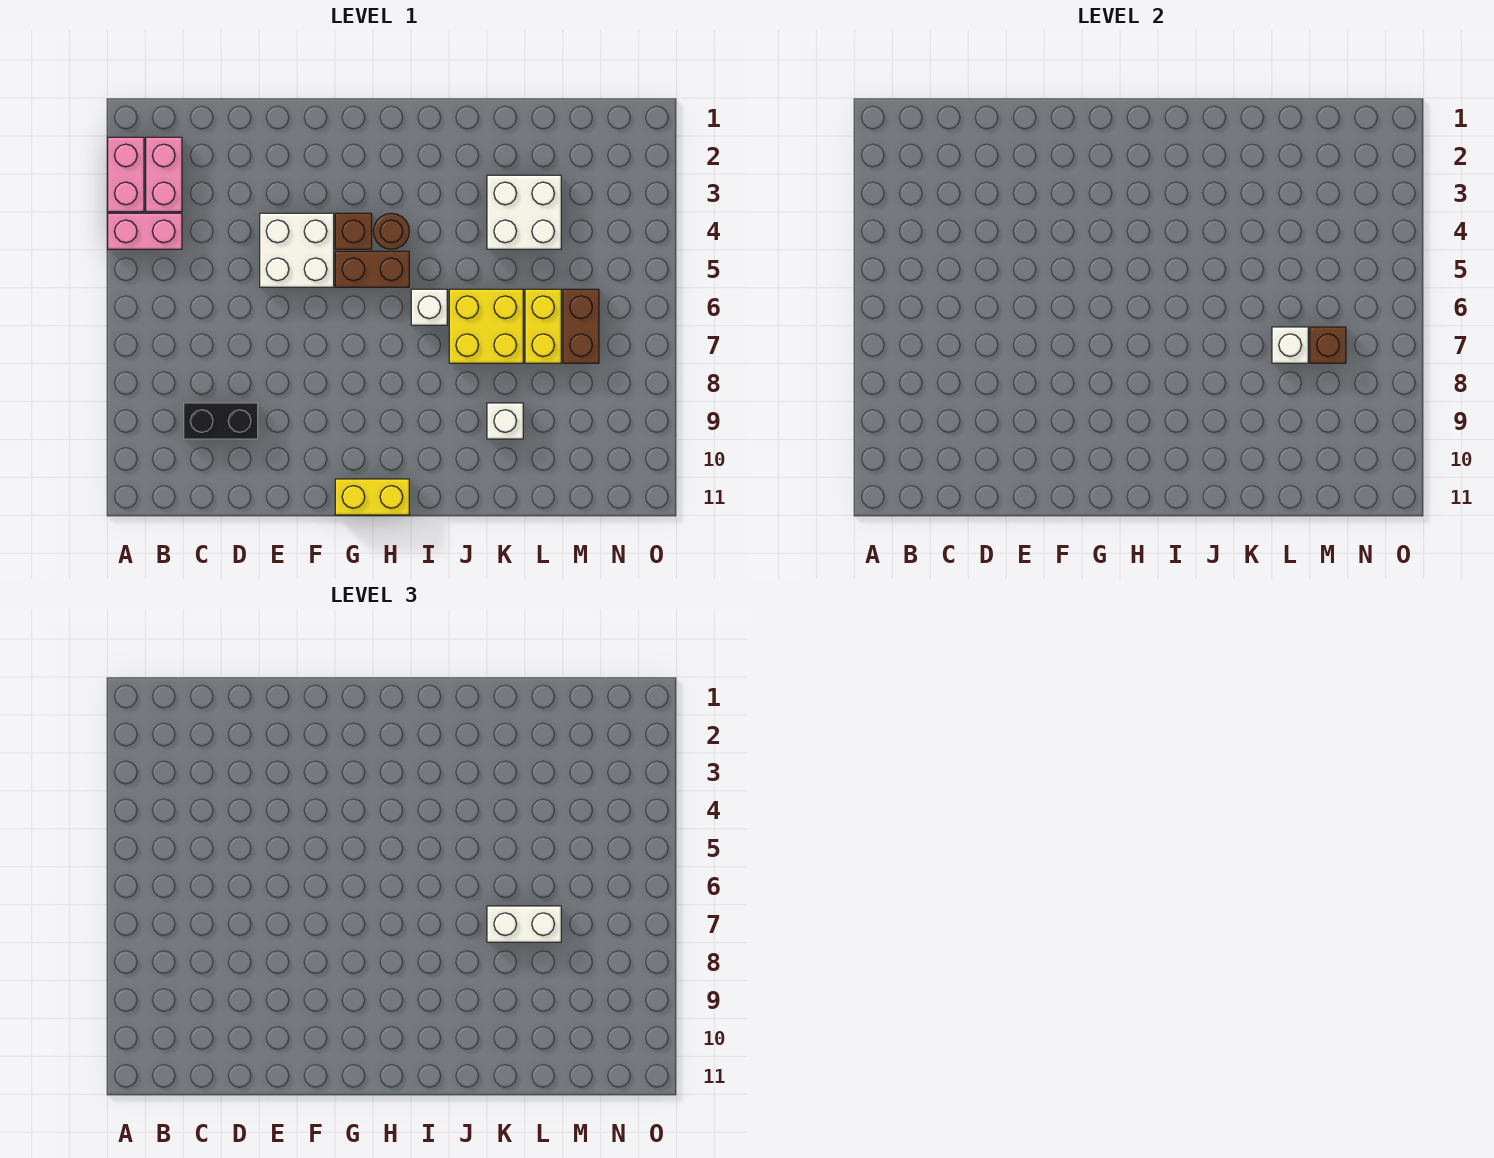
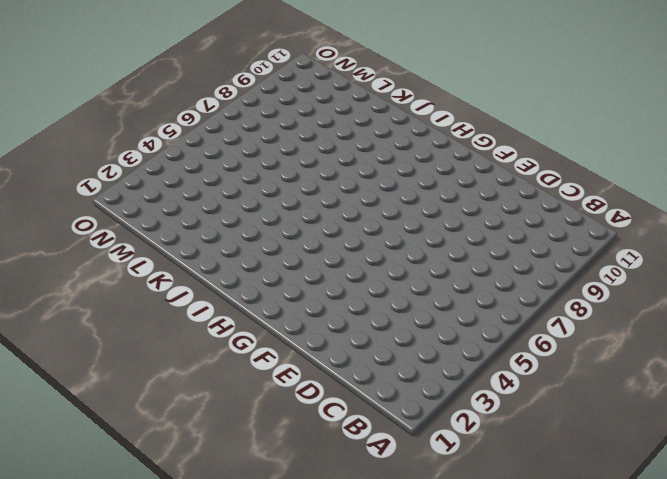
none -> pink brick A2:A3 level 1
none -> pink brick A4:B4 level 1
none -> pink brick B2:B3 level 1

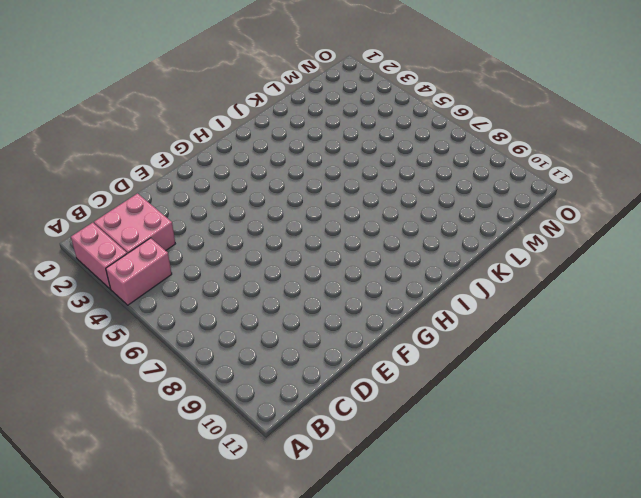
pink brick B2:C3 level 1 -> pink brick B2:B3 level 1
none -> black brick C9:D9 level 1
none -> white brick E4:F5 level 1
none -> brown brick G4 level 1

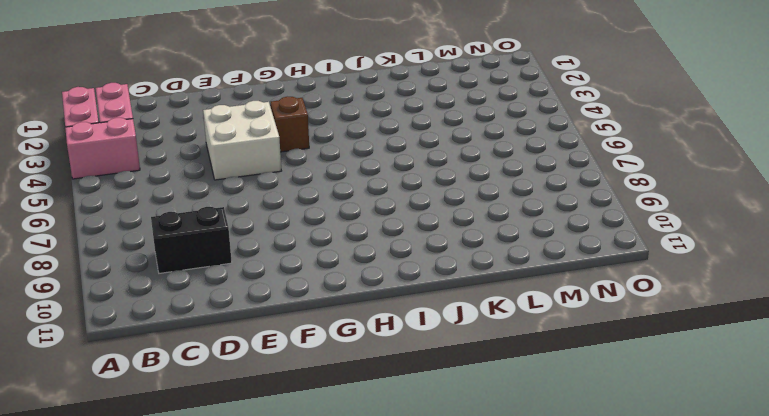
none -> brown brick G5:H5 level 1
none -> yellow brick G11:H11 level 1
none -> brown round brick H4 level 1

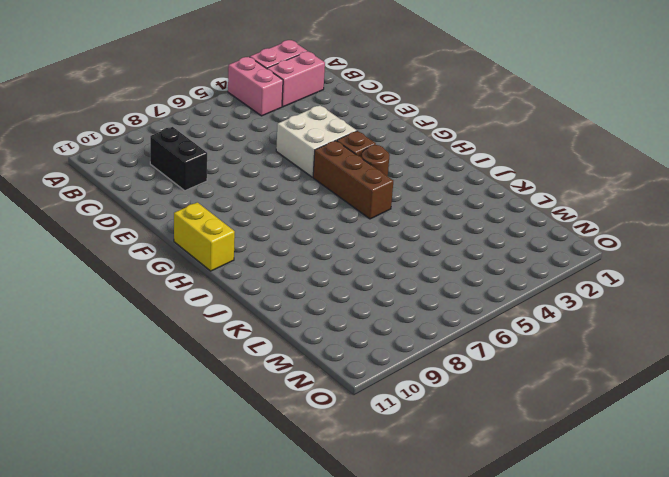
brown brick G5:I5 level 1 -> brown brick G5:H5 level 1
none -> white brick I6 level 1
none -> yellow brick J6:K7 level 1
none -> white brick K3:L4 level 1

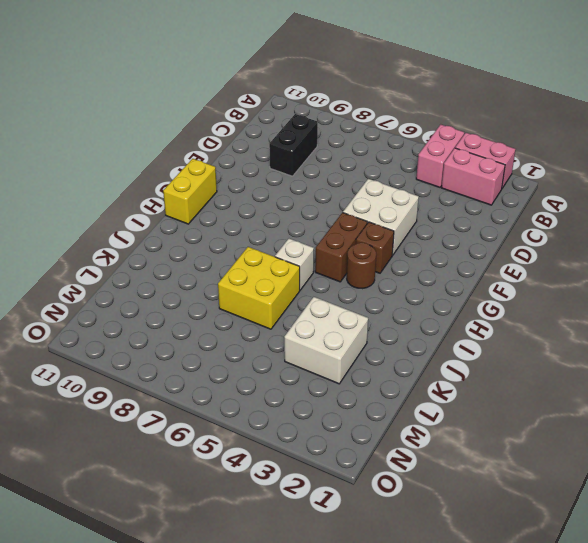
none -> white brick K9 level 1
none -> yellow brick L6:L7 level 1
none -> brown brick M6:M7 level 1

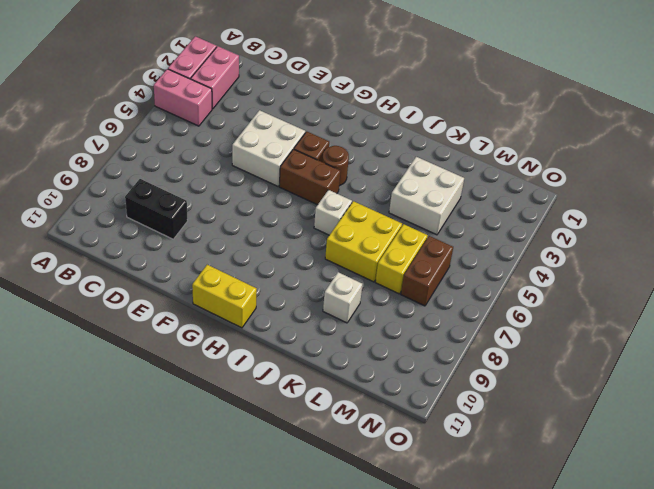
none -> white brick L7 level 2
none -> brown brick M7 level 2
none -> white brick K7:L7 level 3

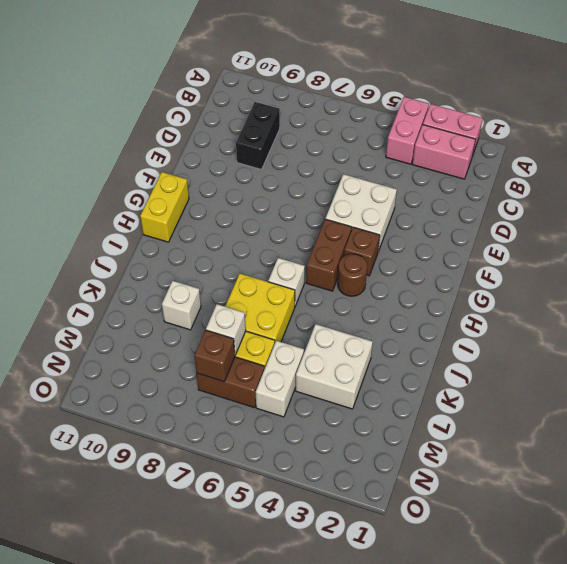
white brick L5:M5 level 1 -> white brick K7:L7 level 3

